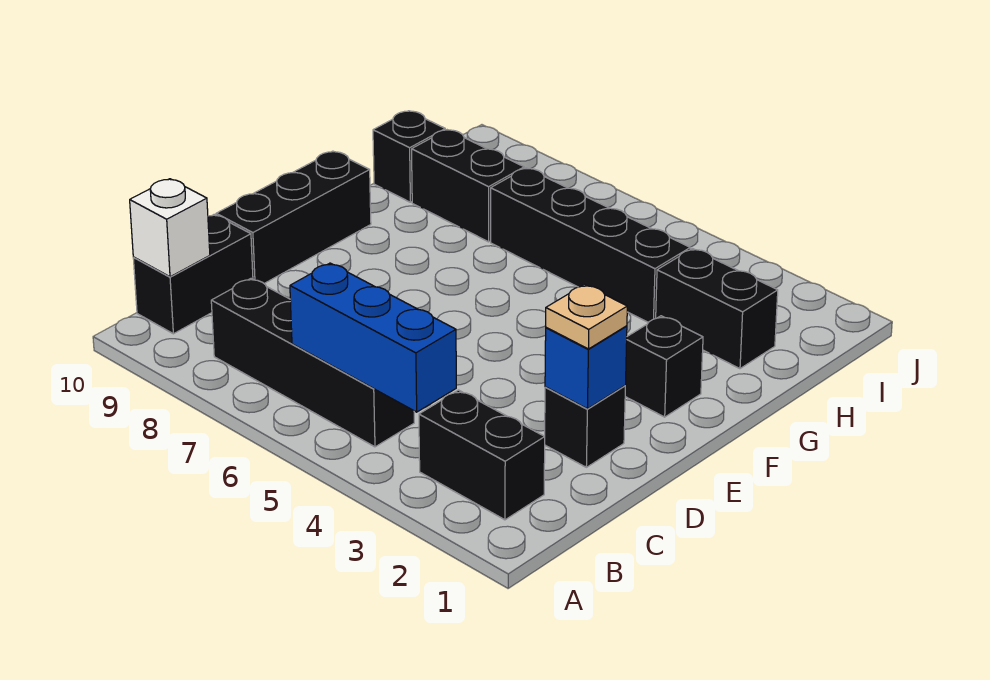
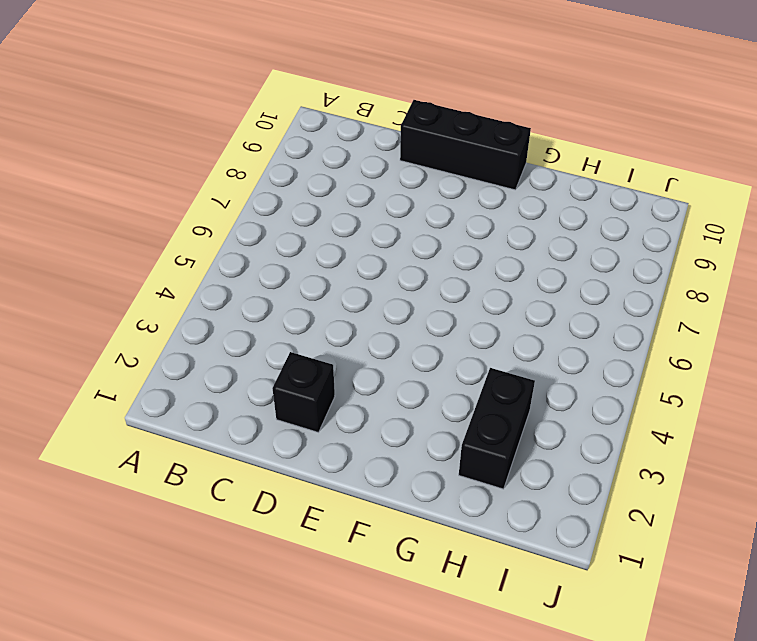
none -> black brick B2:B3 level 1
none -> black brick B5:B8 level 1
none -> black brick B10:C10 level 1

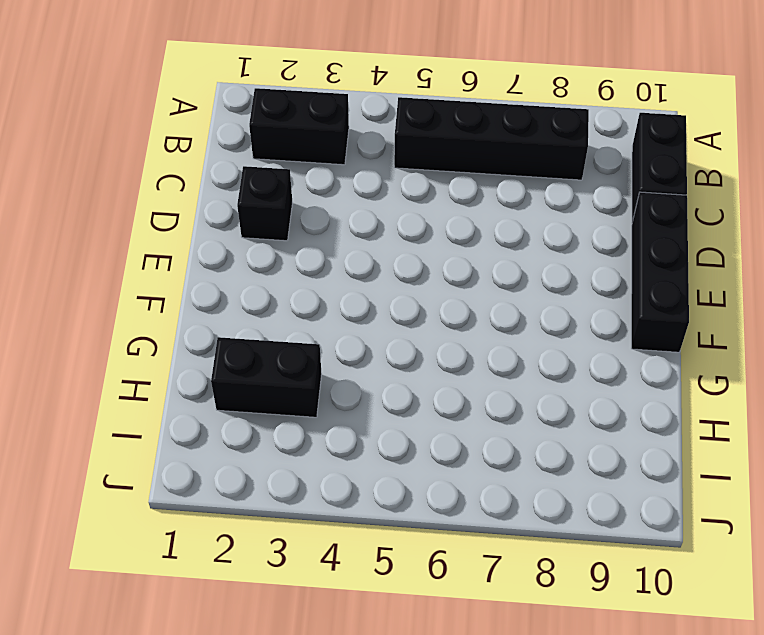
none -> black brick F2 level 1
none -> black brick H4:H7 level 1
none -> black brick H8:H9 level 1

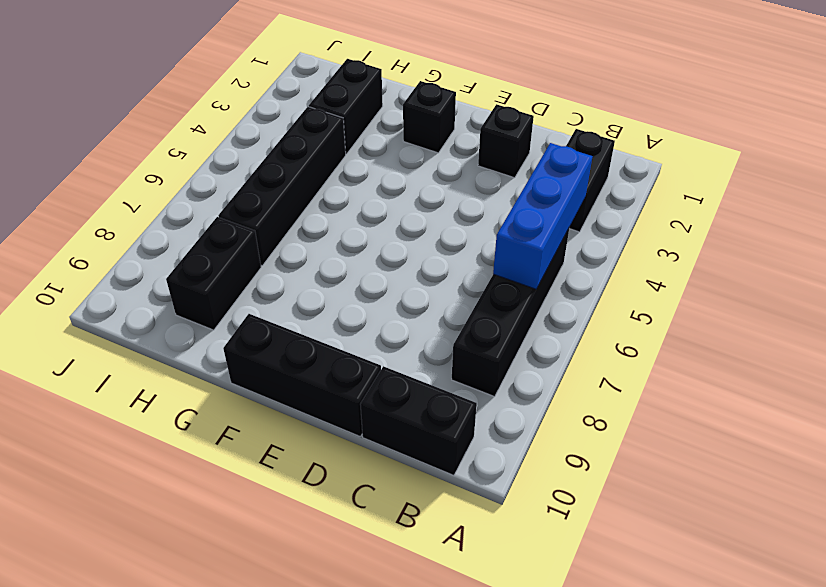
none -> black brick H10 level 1
none -> white brick B10 level 2
none -> blue brick D2 level 2

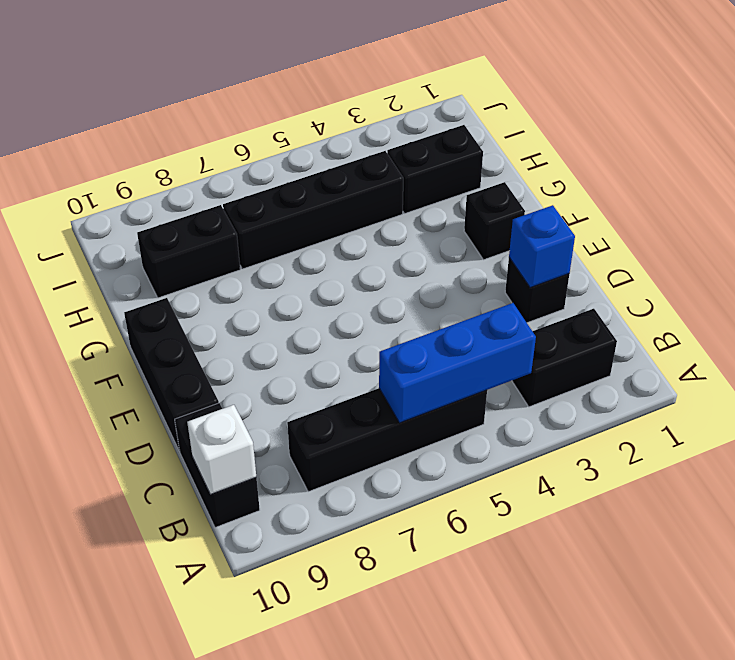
none -> black brick H10 level 1
none -> tan plate D2 level 3

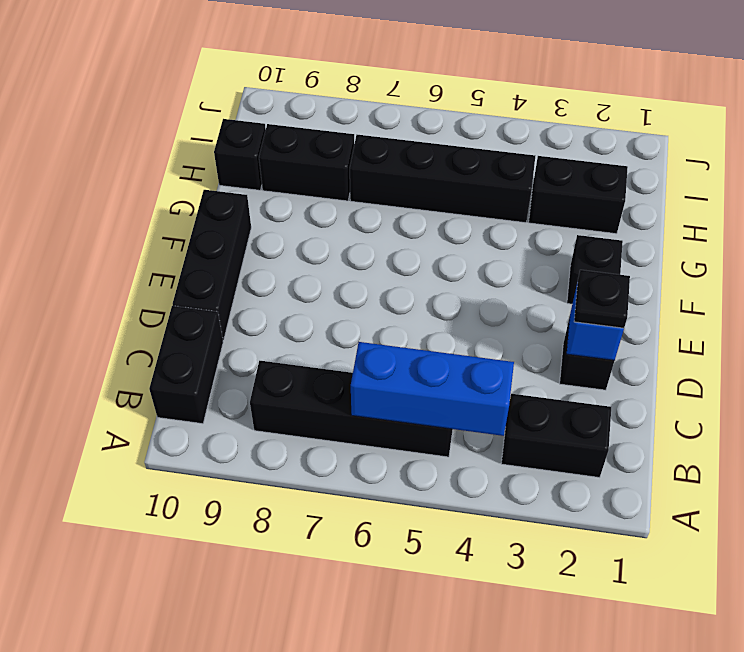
black plate D2 level 3 -> tan plate D2 level 3
none -> white brick B10 level 2

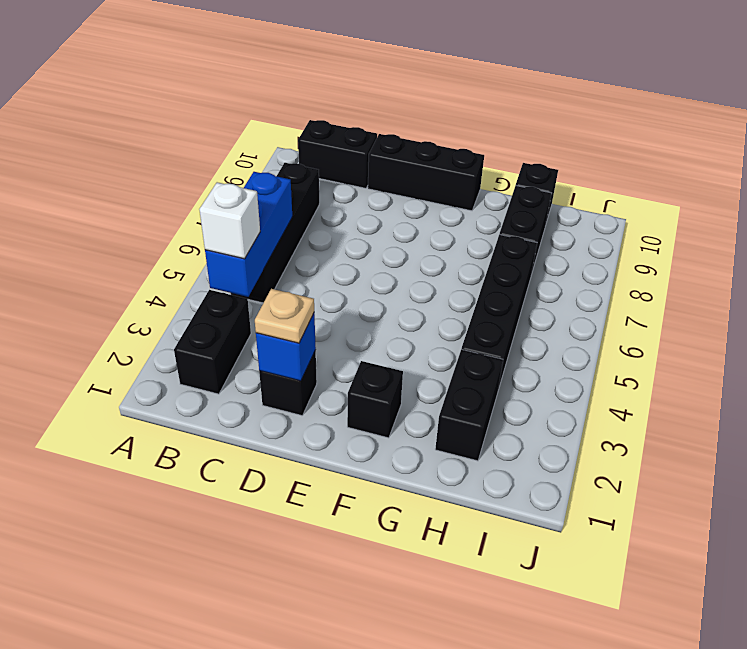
white brick B4 level 3 -> white brick B10 level 2

